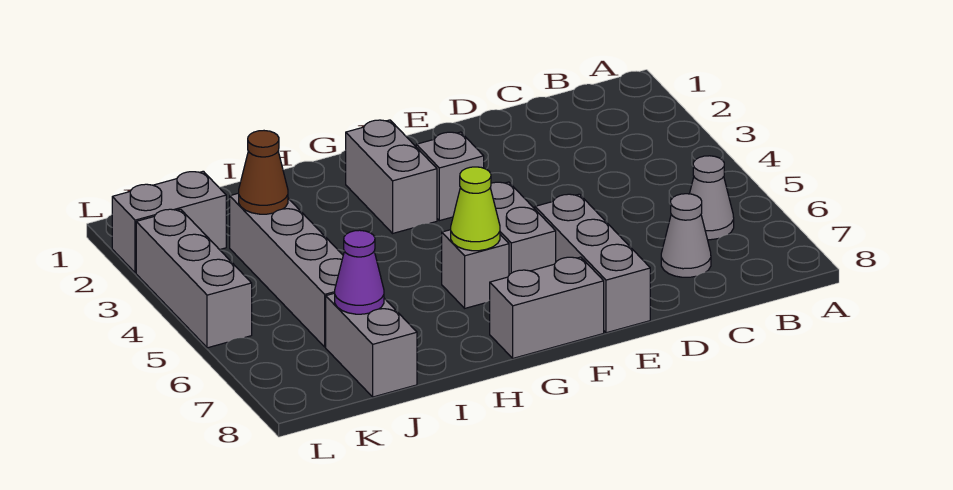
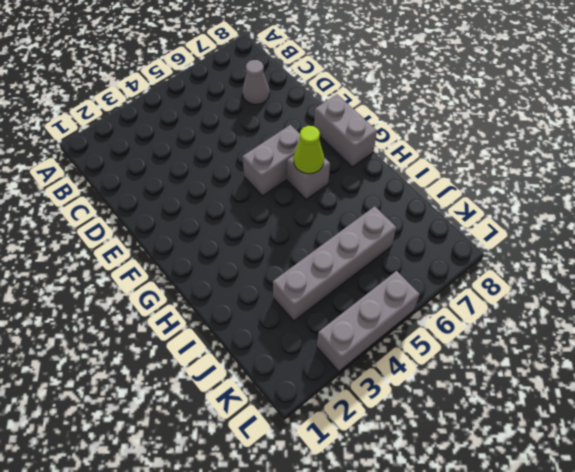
none -> grey cone B6 level 1
none -> grey brick E6:E8 level 1
none -> grey brick F3 level 1

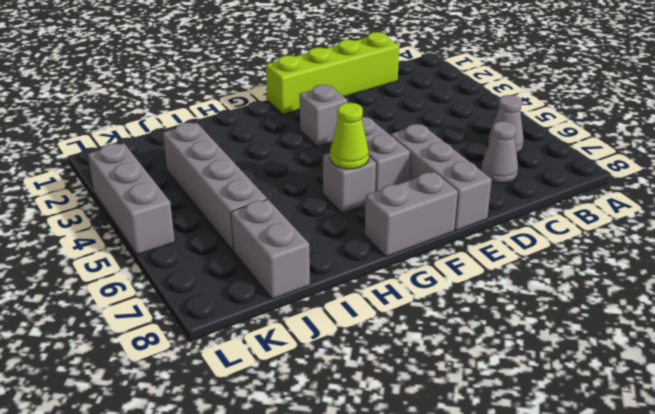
lime brick C1:F1 level 1 -> none
none -> grey brick G2:G3 level 1
none -> grey brick K2:L2 level 1
none -> brown cone J3 level 2

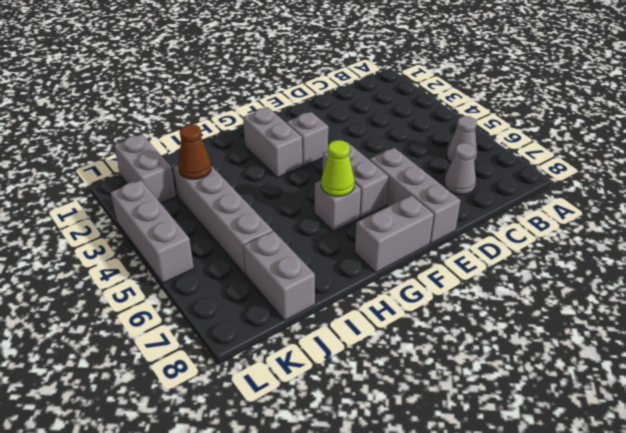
grey brick K1:K2 level 1 -> grey brick K2:L2 level 1
none -> purple cone J7 level 2

